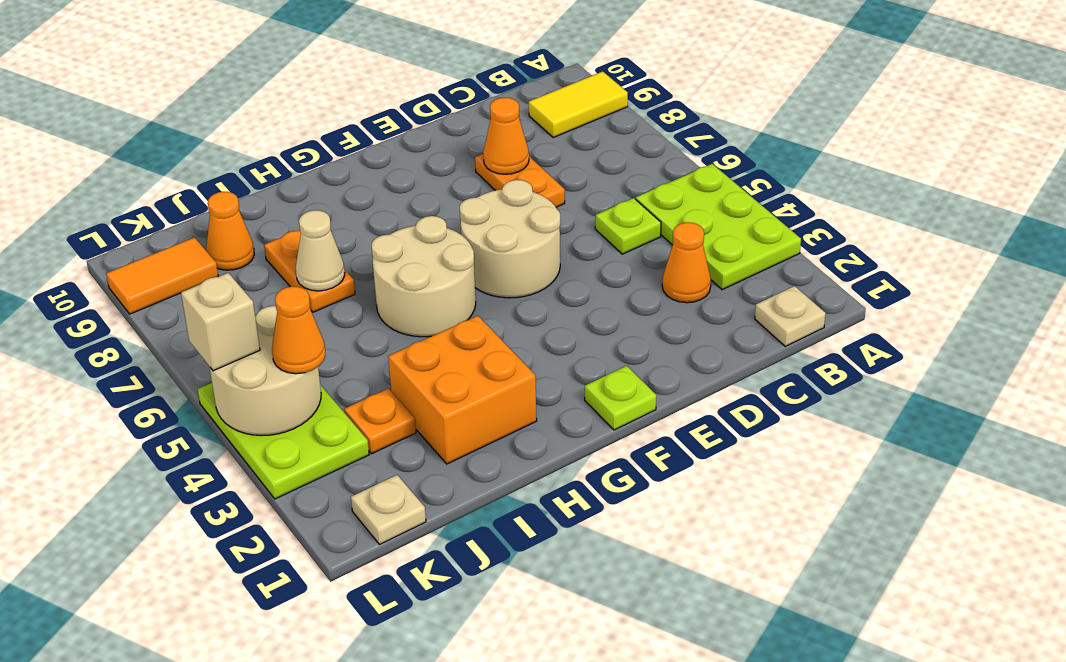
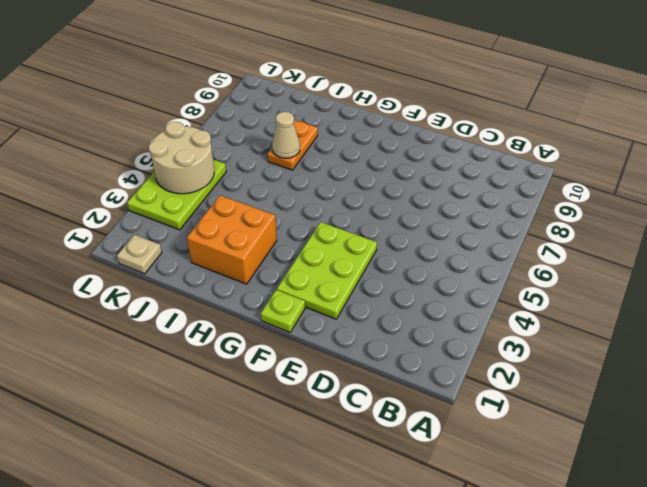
lime plate E2:F4 level 1 -> lime plate A3:B5 level 1
none -> yellow tile A9:B9 level 1
none -> tan plate B1 level 1
none -> orange cone C3 level 1

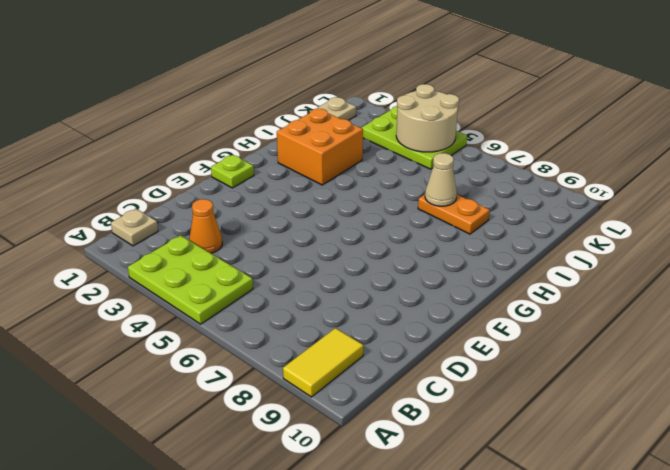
none -> lime plate C5 level 1
none -> orange plate D7:D8 level 1
none -> tan round brick E5:F6 level 1

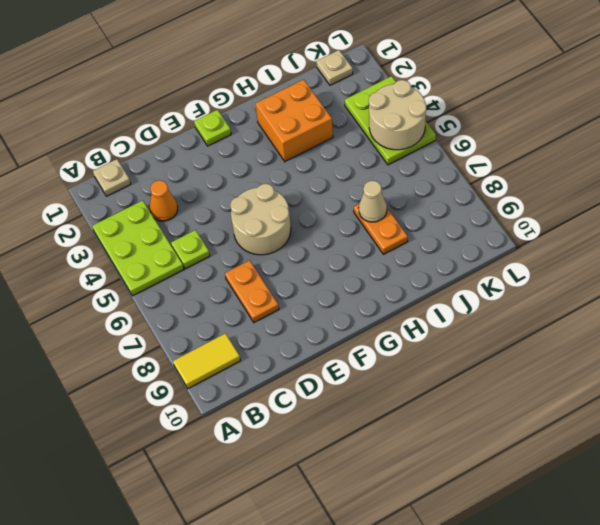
none -> tan round brick G5:H6 level 1
none -> orange plate J3 level 1
none -> orange cone J9 level 1

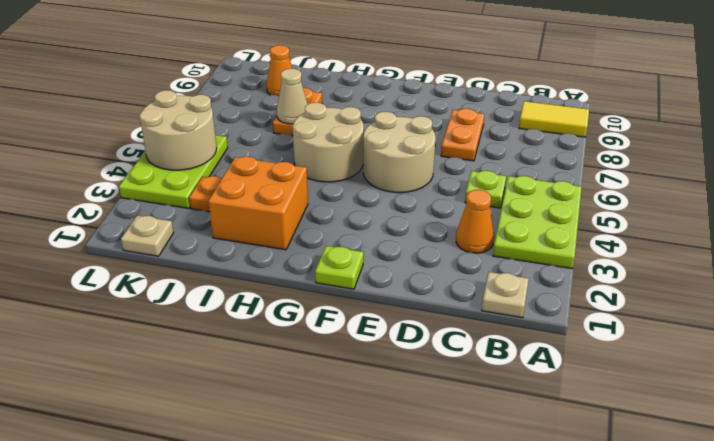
none -> orange tile K9:L9 level 1
none -> orange cone D8 level 2
none -> orange cone K4 level 3

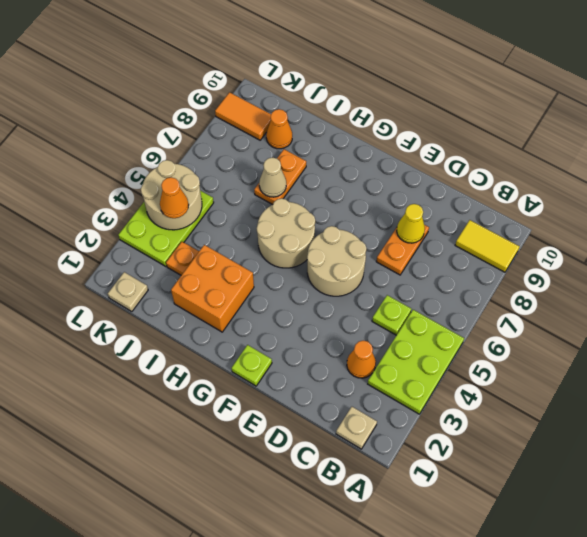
yellow cone D8 level 2 -> orange cone D8 level 2
none -> tan brick L5 level 3

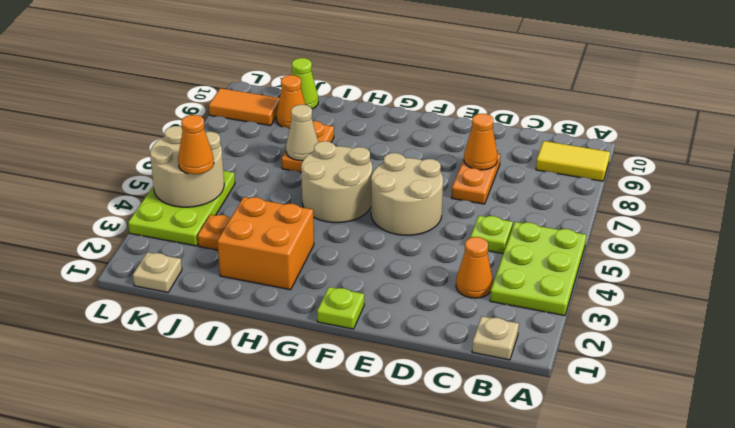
lime cone J10 level 1 -> none
none -> tan brick L5 level 3

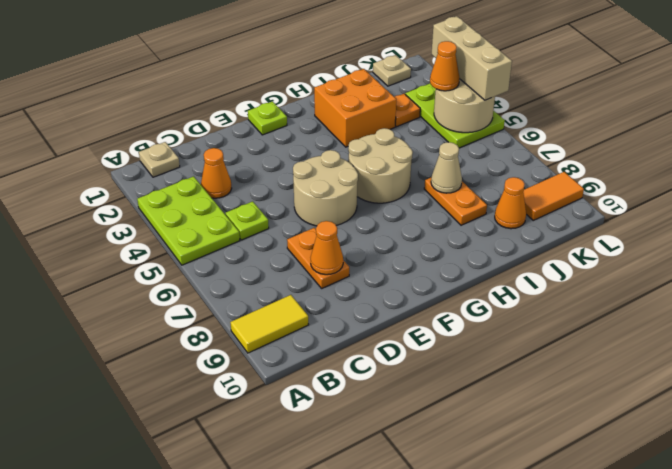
tan brick L3:L5 level 3 -> tan brick L5 level 3

